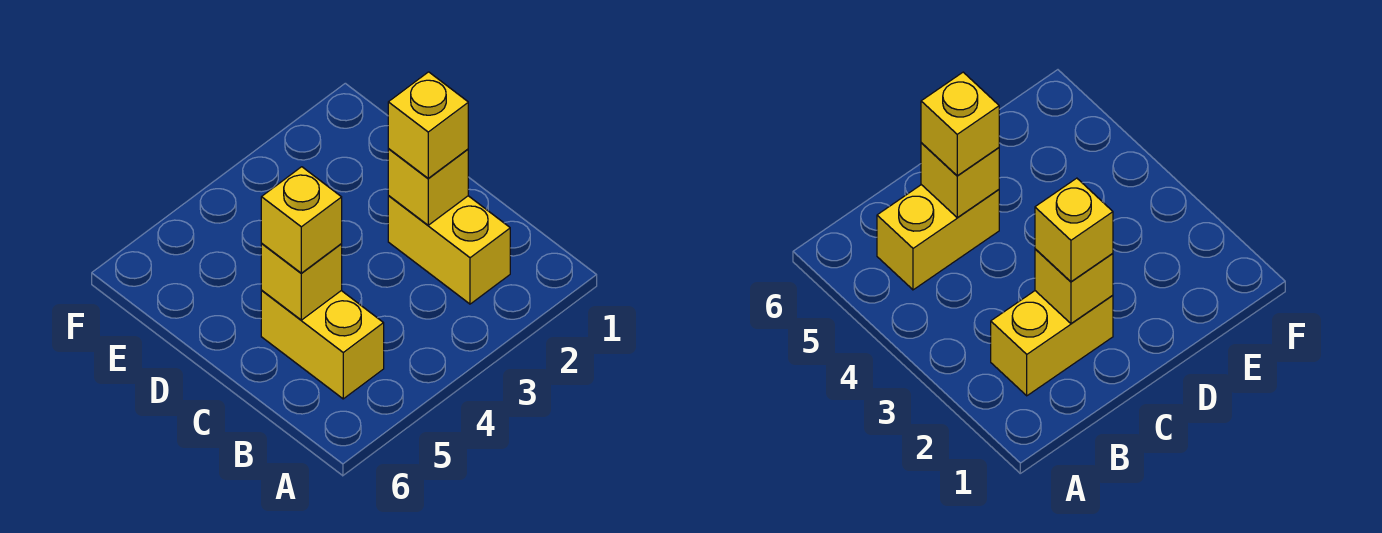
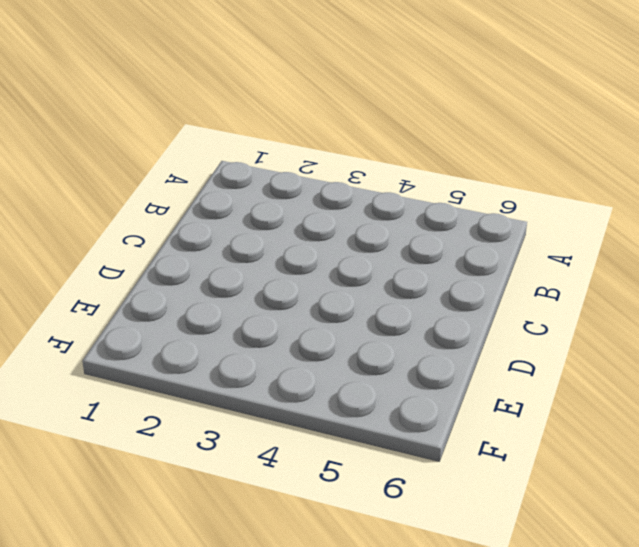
none -> yellow brick B2:C2 level 1
none -> yellow brick B5:C5 level 1

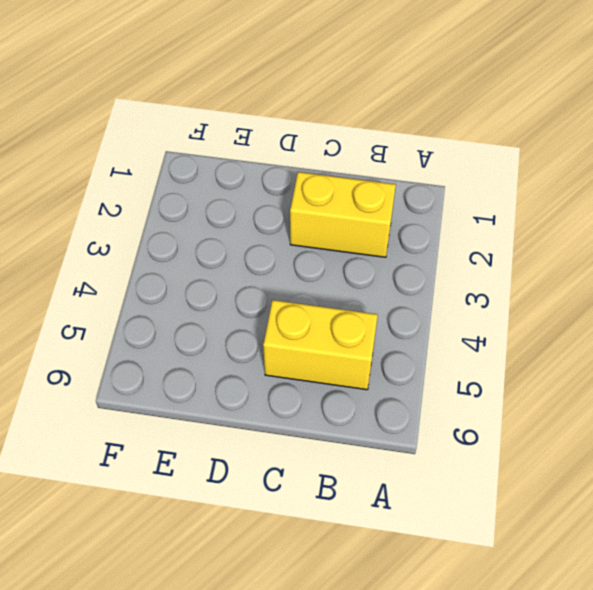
none -> yellow brick C2 level 2
none -> yellow brick C5 level 2

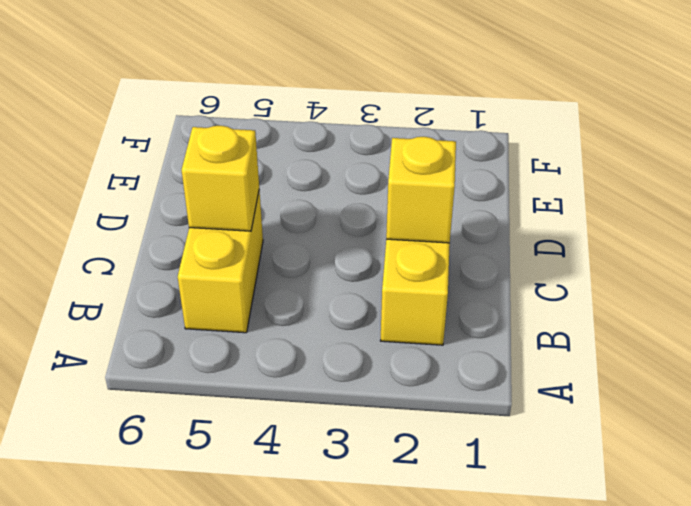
none -> yellow brick C2 level 3
none -> yellow brick C5 level 3

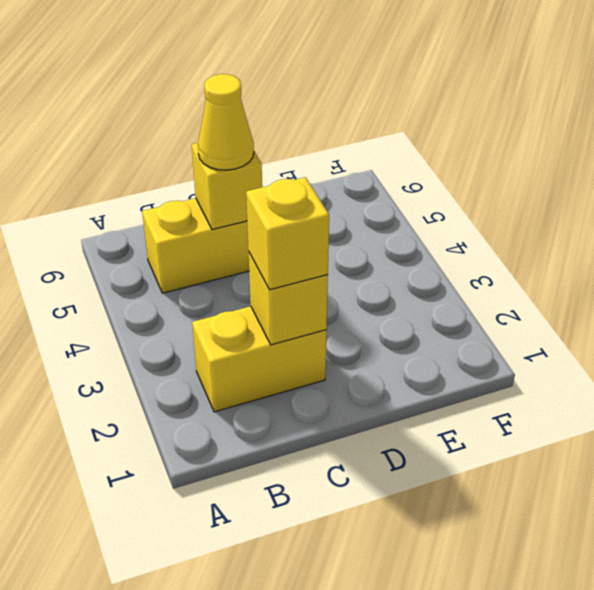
yellow cone C5 level 3 -> yellow brick C5 level 3

